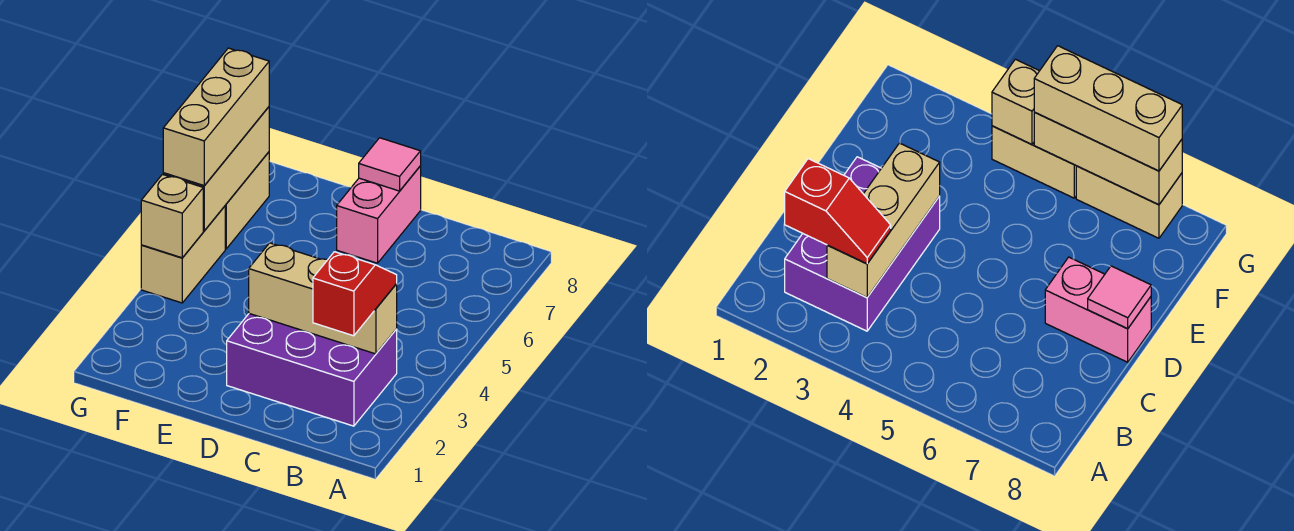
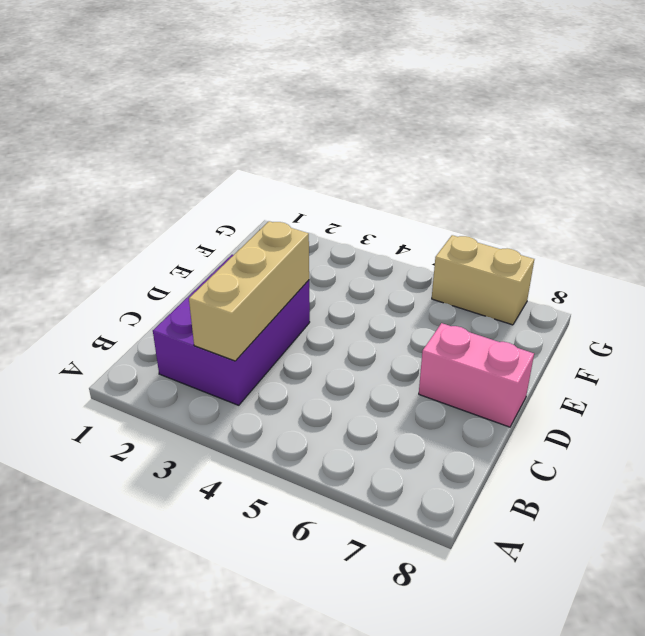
none -> tan brick G4:G5 level 1
none -> pink tile D8 level 2

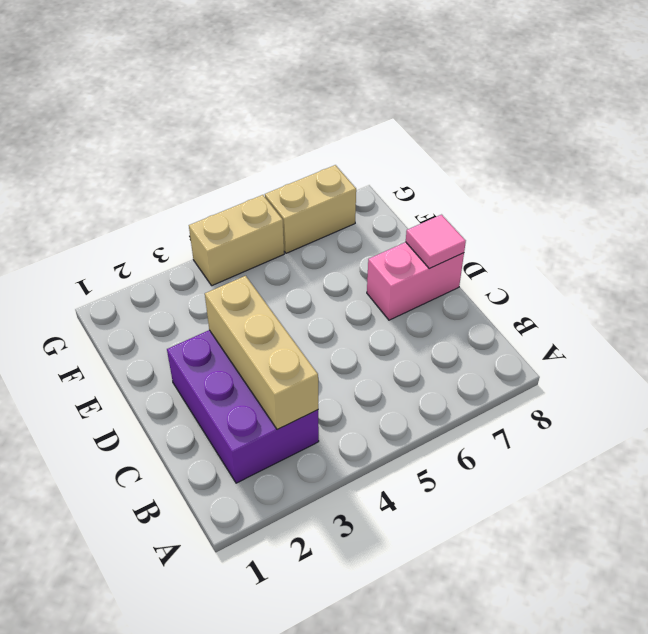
none -> tan brick G4 level 2
none -> tan brick G5:G7 level 2

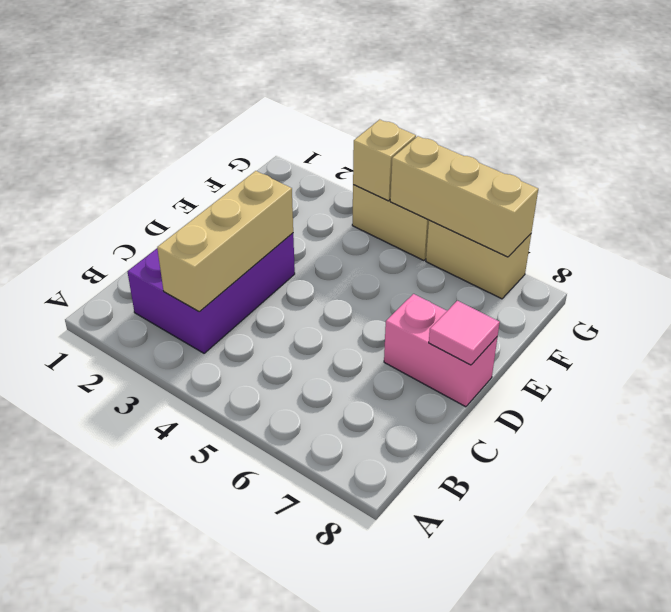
none -> red slope B2:B3 level 3 top 2
none -> tan brick G5:G7 level 3

